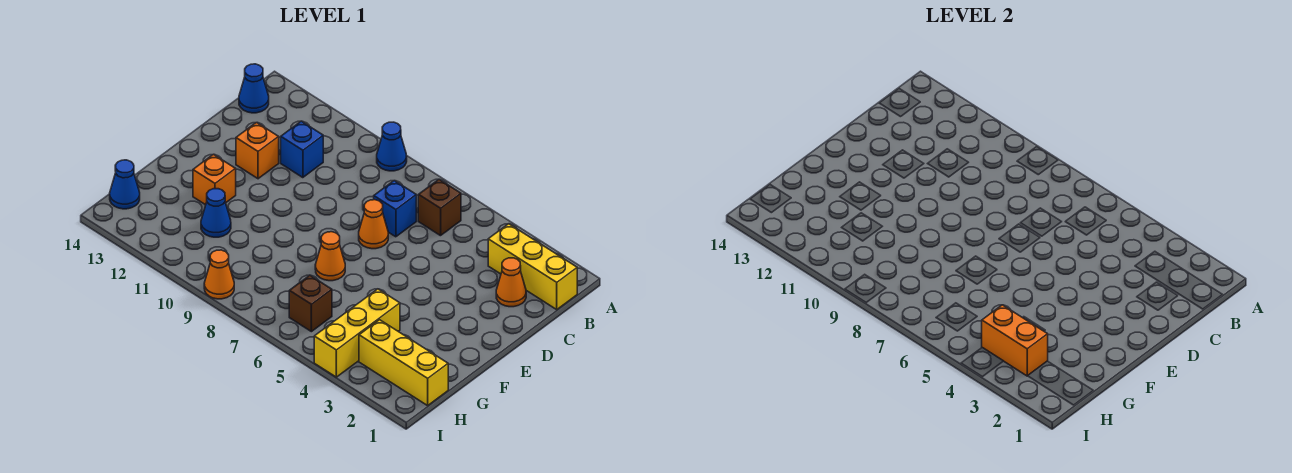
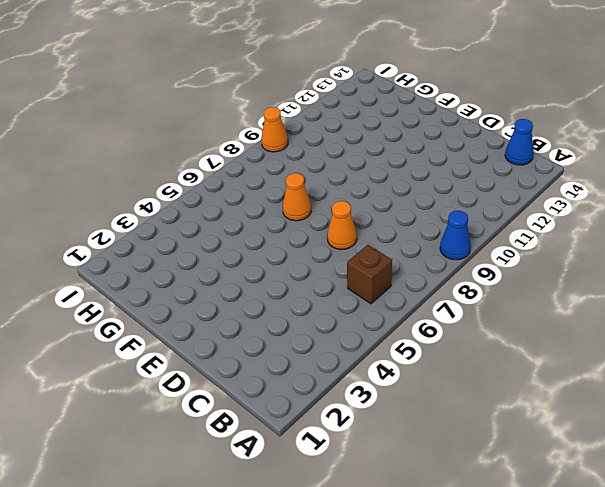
none -> yellow brick B1:B3 level 1
none -> orange cone C2 level 1
none -> blue brick C7 level 1

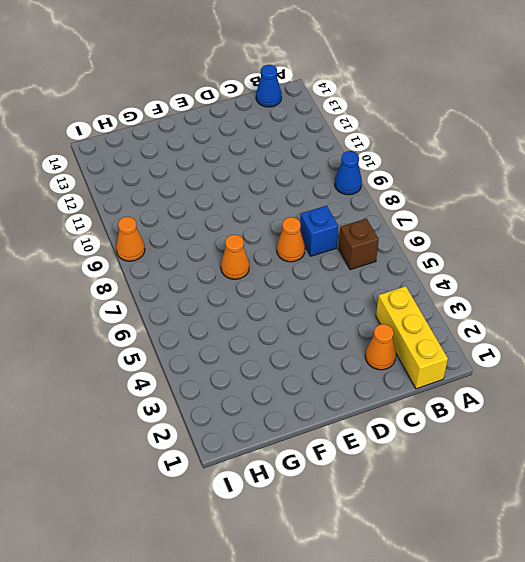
none -> blue brick C11 level 1
none -> orange brick D12 level 1
none -> orange brick F12 level 1

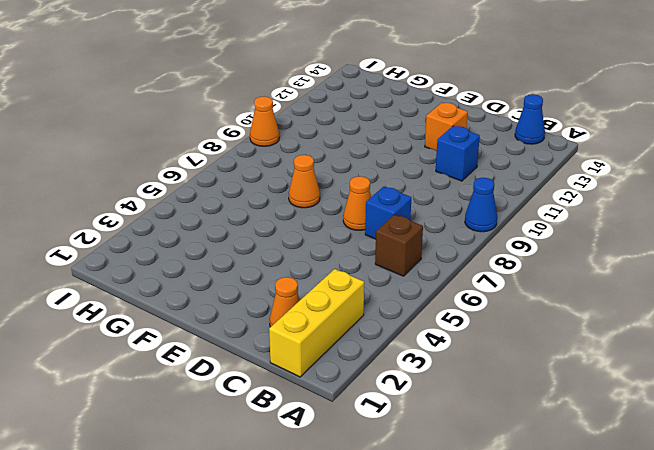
none -> orange brick F12 level 1
none -> yellow brick G4:I4 level 1
none -> blue cone G11 level 1

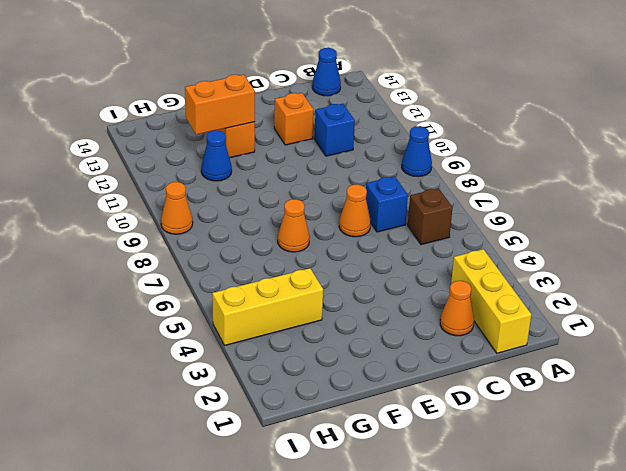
orange brick F12:G12 level 2 -> orange brick H3:H4 level 2
none -> yellow brick H1:H3 level 1
none -> brown brick H6 level 1
none -> blue cone H14 level 1

